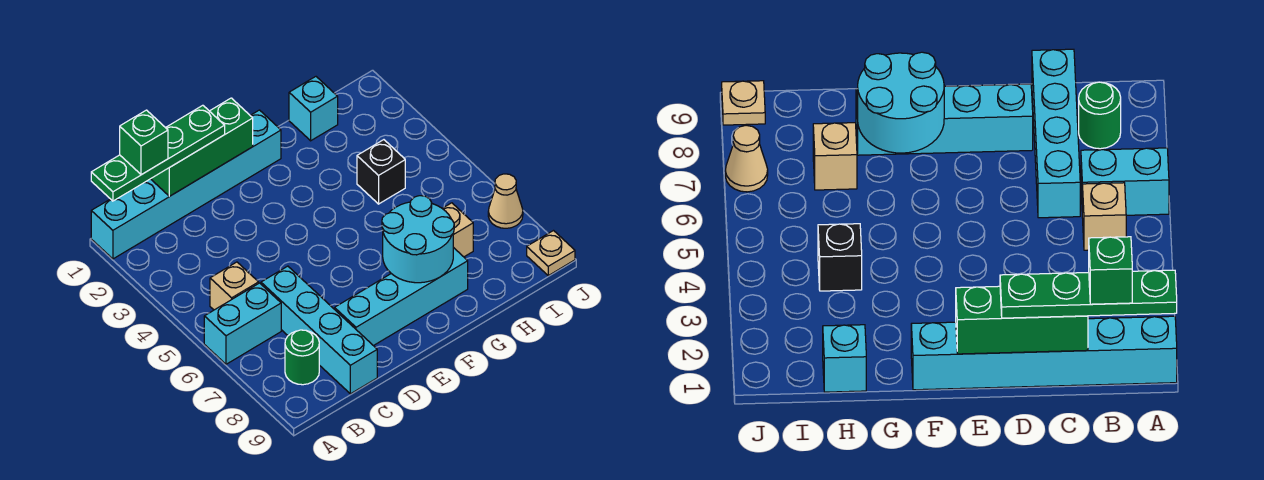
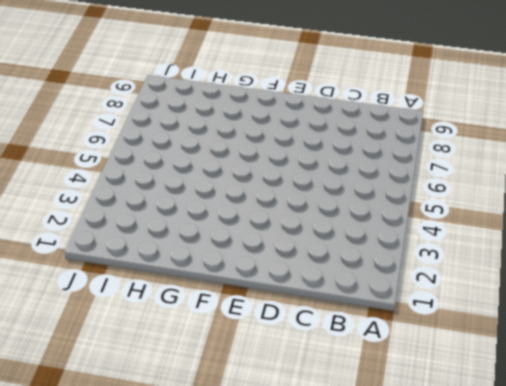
none -> cyan brick A1:F1 level 1
none -> cyan brick A6:B6 level 1
none -> tan brick B5 level 1

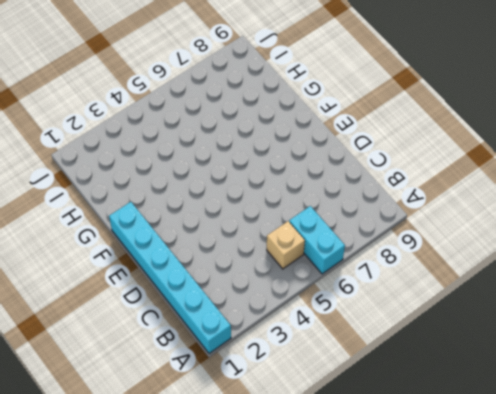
none -> green round brick B8 level 1
none -> cyan brick C6:C9 level 1
none -> cyan brick D8:G8 level 1

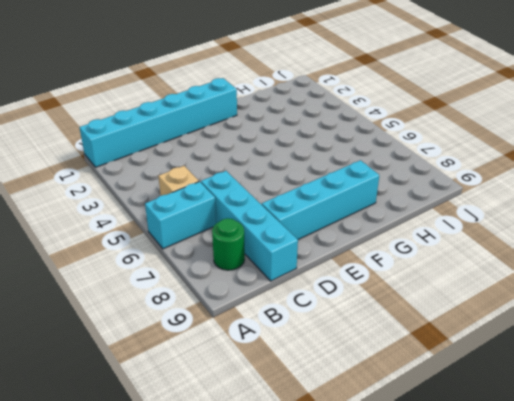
none -> cyan brick H1 level 1
none -> black brick H4 level 1
none -> tan brick H7 level 1

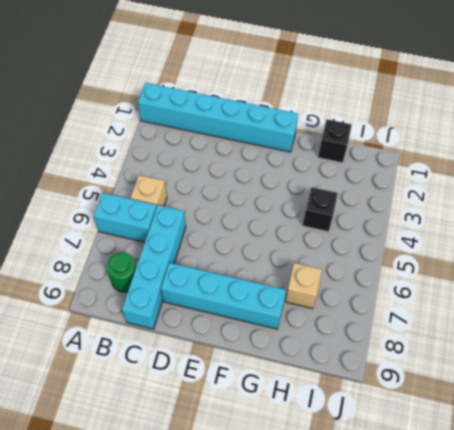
black brick H1 level 1 -> cyan brick H1 level 1
none -> tan cone J7 level 1
none -> tan plate J9 level 1
none -> green brick C1:E1 level 2

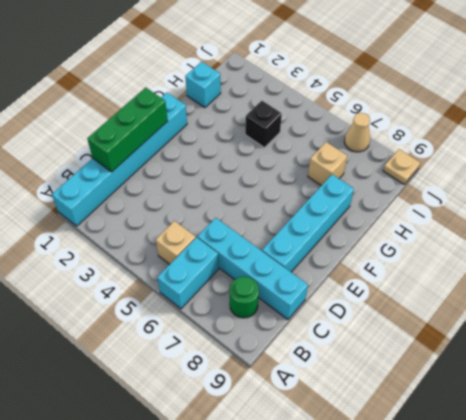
none -> cyan round brick F7:G8 level 2
none -> green plate A1:D1 level 3
none -> green brick B1 level 4

